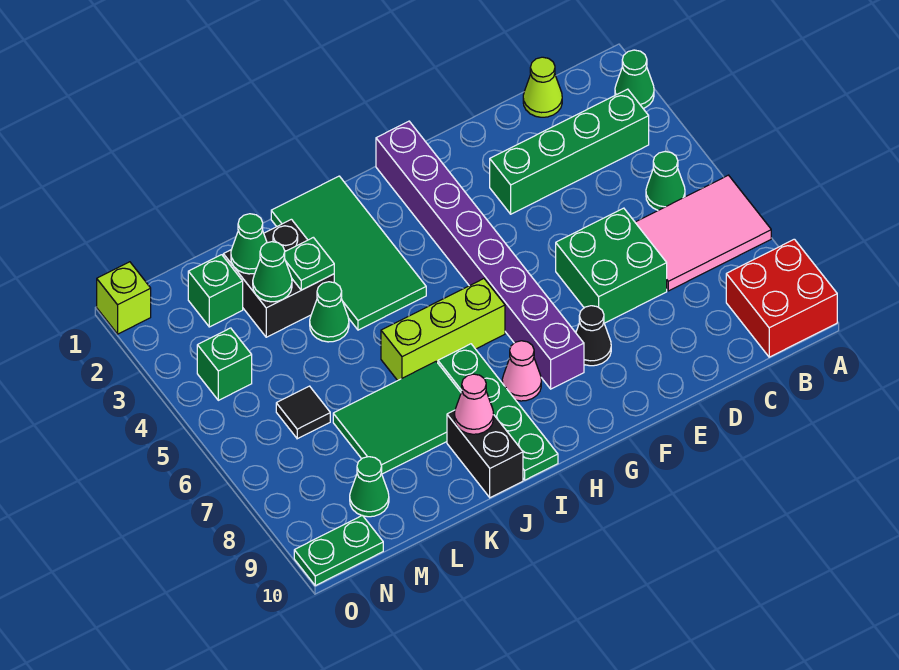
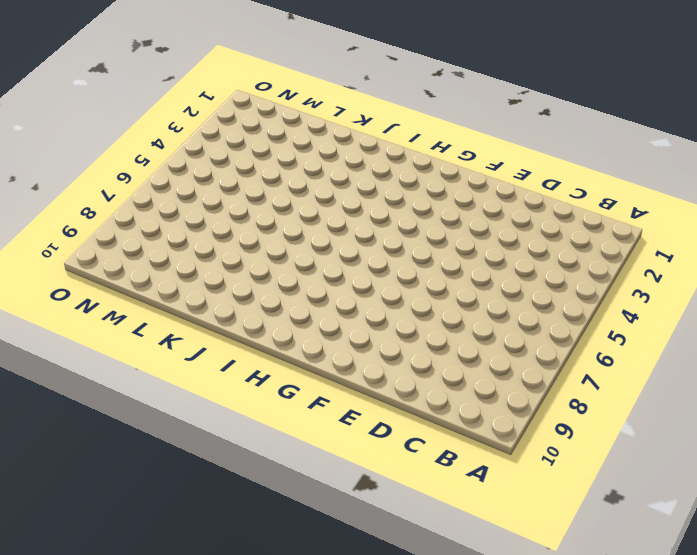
none -> green cone A2 level 1
none -> pink tile A6:C7 level 1
none -> red brick A9:B10 level 1

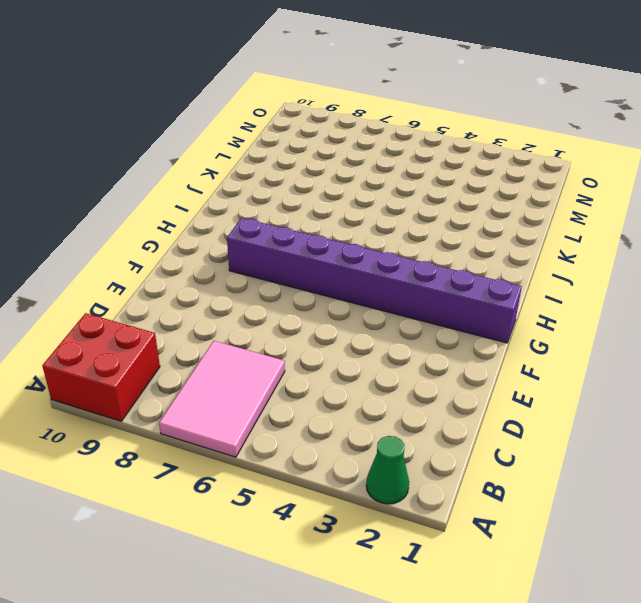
none -> green brick B3:E3 level 1
none -> green cone B5 level 1
none -> lime cone C1 level 1

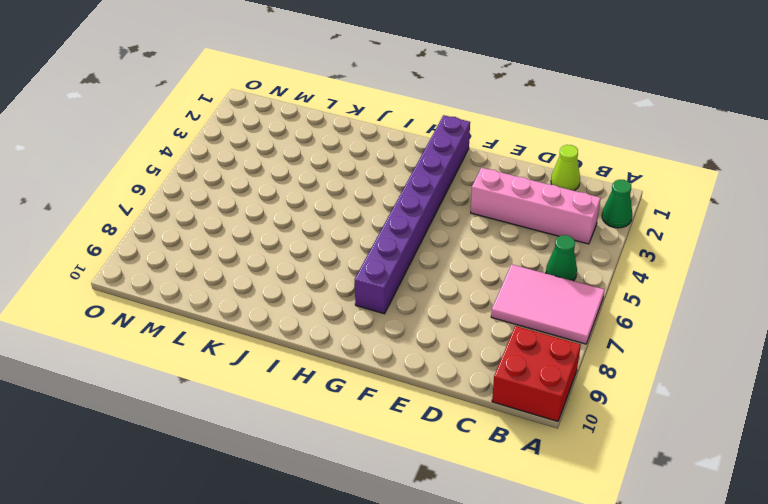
pink brick B3:E3 level 1 -> green brick B3:E3 level 1
none -> green brick D6:E7 level 1
none -> black cone F8 level 1
none -> lime brick H6:J6 level 1

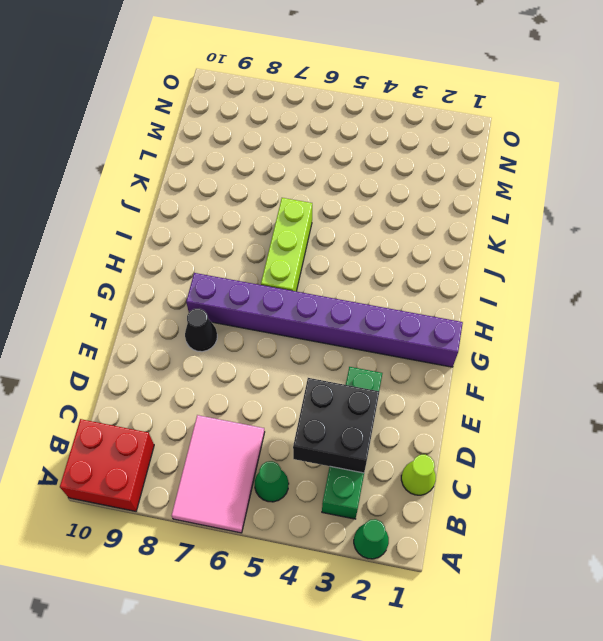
black brick C3:D4 level 2 -> black brick K2:L3 level 1
none -> green brick D6:E7 level 1
none -> pink cone H8 level 1
none -> green tile I1:J4 level 1

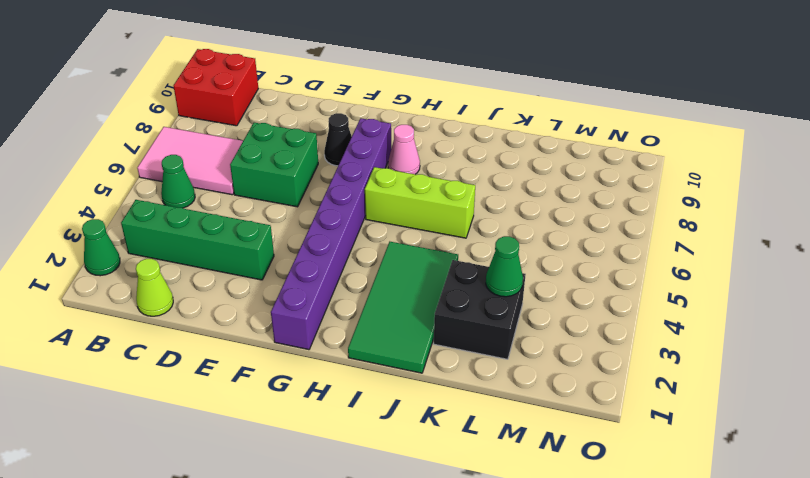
none -> green plate I7:I10 level 1
none -> green tile J7:L8 level 1
none -> black brick J9:J10 level 1

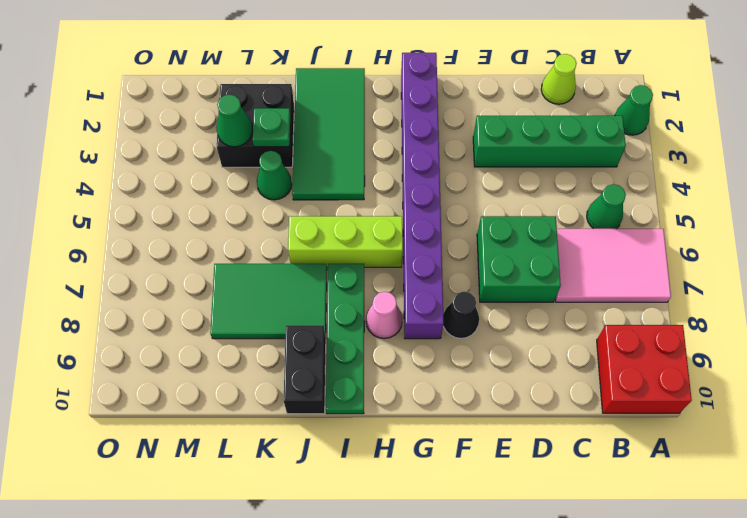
none -> green brick M2 level 1
none -> black tile M6 level 1
none -> green cone M9 level 1

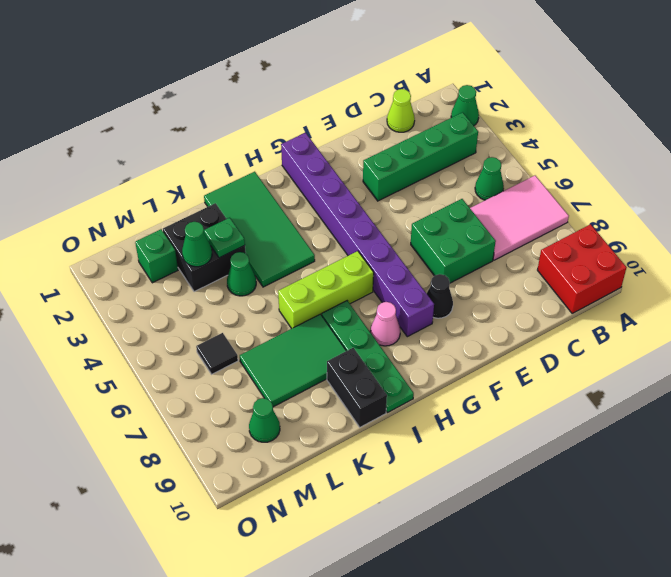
none -> green brick N4 level 1
none -> green plate N10:O10 level 1
none -> lime brick O1 level 1

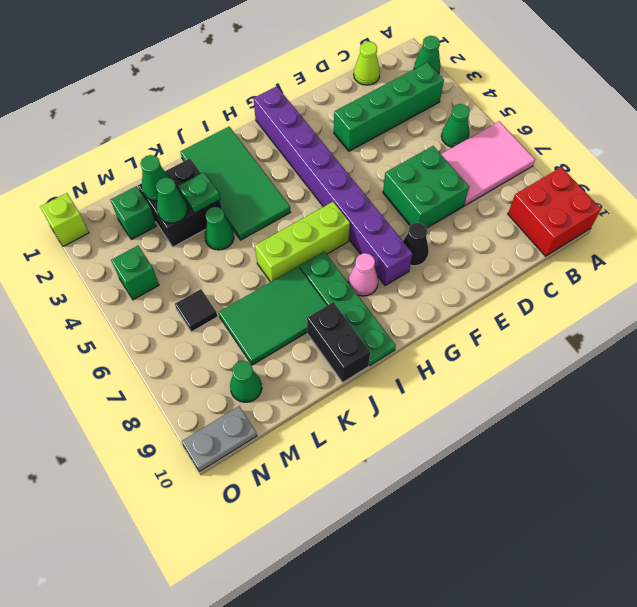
grey plate N10:O10 level 1 -> green plate N10:O10 level 1
none -> pink cone J9 level 2

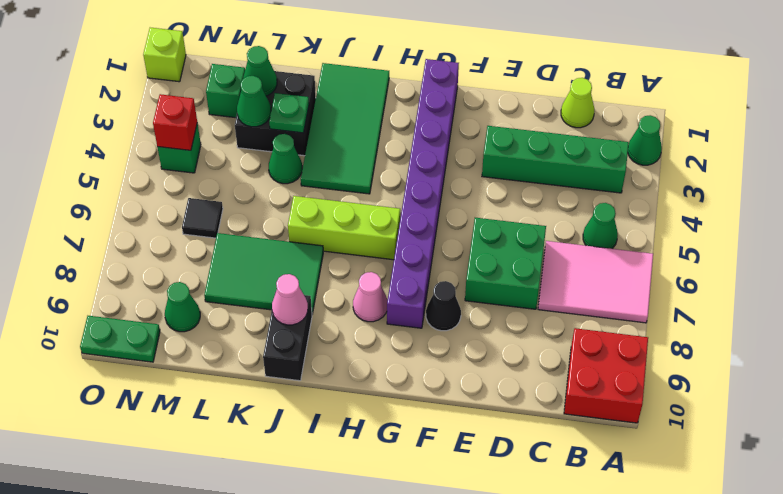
red brick N4 level 2 -> none
none -> green plate I7:I10 level 1

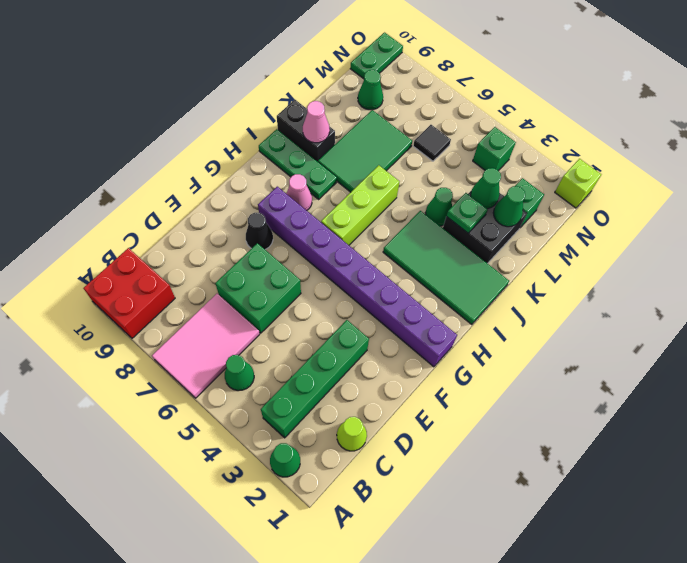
green plate I8:I10 level 1 -> green plate I7:I10 level 1

